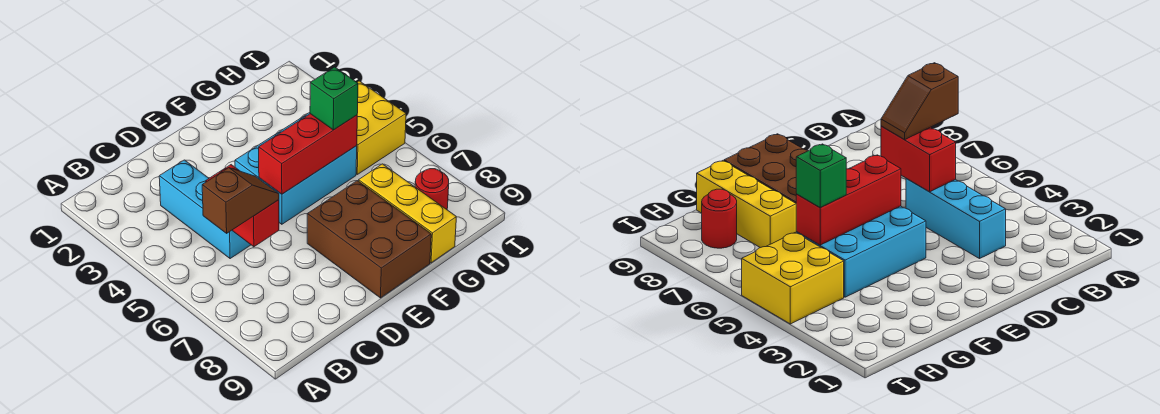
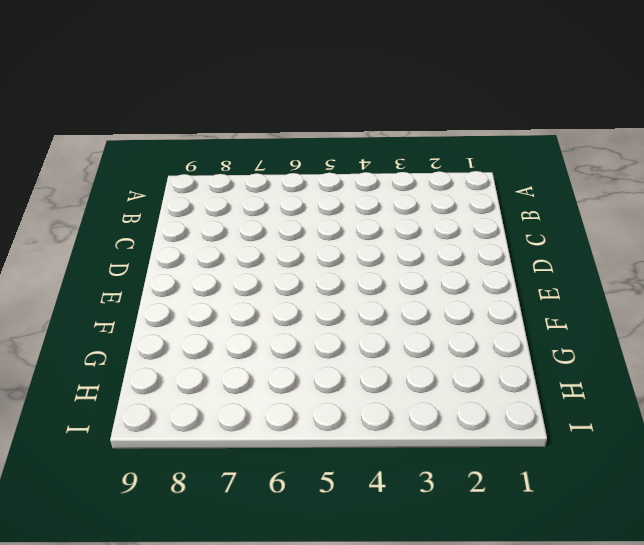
none -> cyan brick C3:C5 level 1
none -> cyan brick E4:G5 level 1

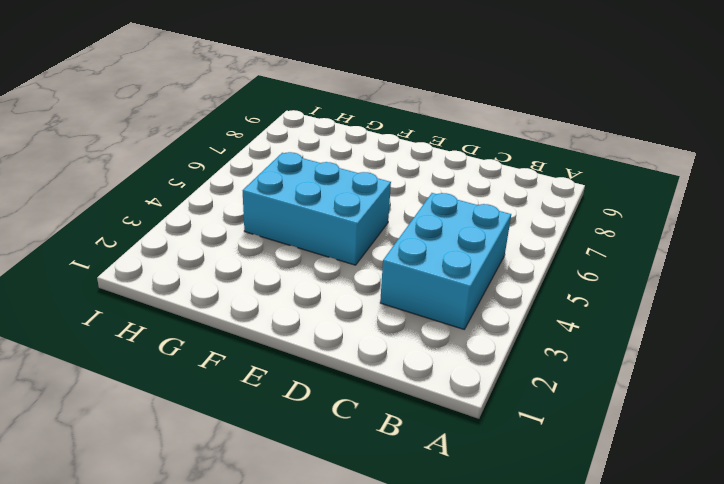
cyan brick B3:C5 level 1 -> cyan brick C3:C5 level 1
none -> brown brick E7:F9 level 1
none -> yellow brick G7:G9 level 1

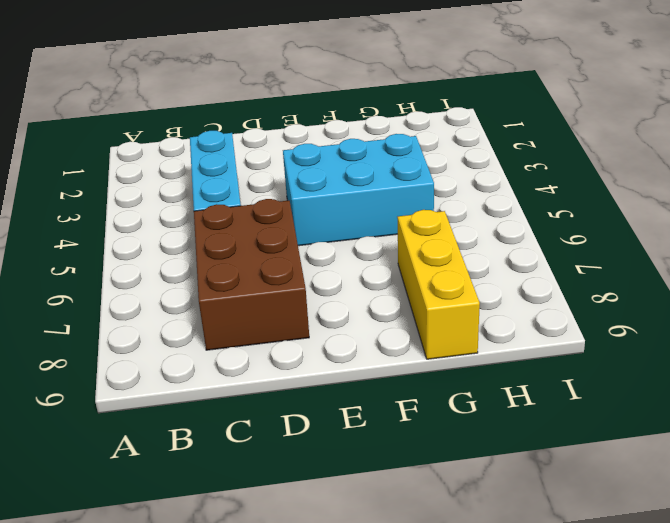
brown brick C6:D8 level 1 -> brown brick E7:F9 level 1
none -> yellow brick H4:I5 level 1
none -> red round brick H8 level 1

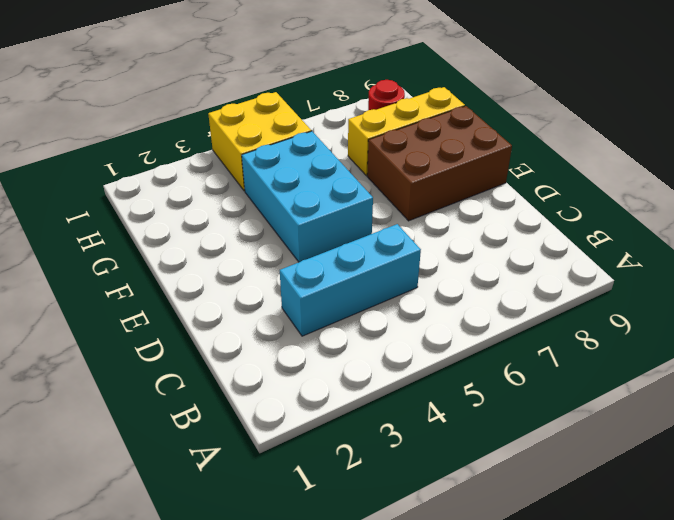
none -> red brick C5:C6 level 2
none -> red brick E5:G5 level 2

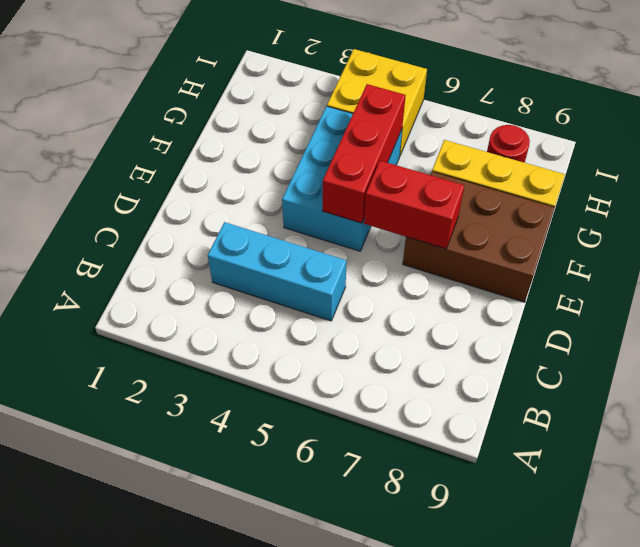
red brick E6:E7 level 2 -> red brick C5:C6 level 2
none -> brown slope B6:C6 level 3 top B
none -> green brick G5 level 3

